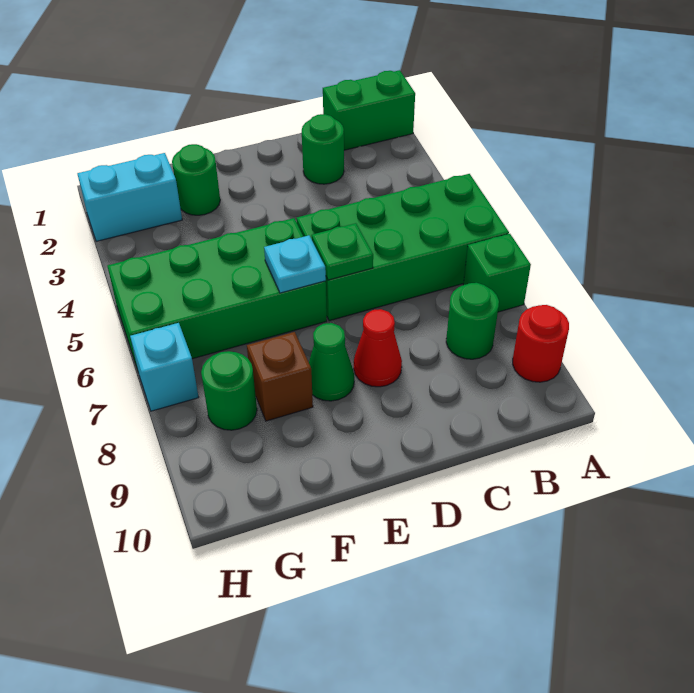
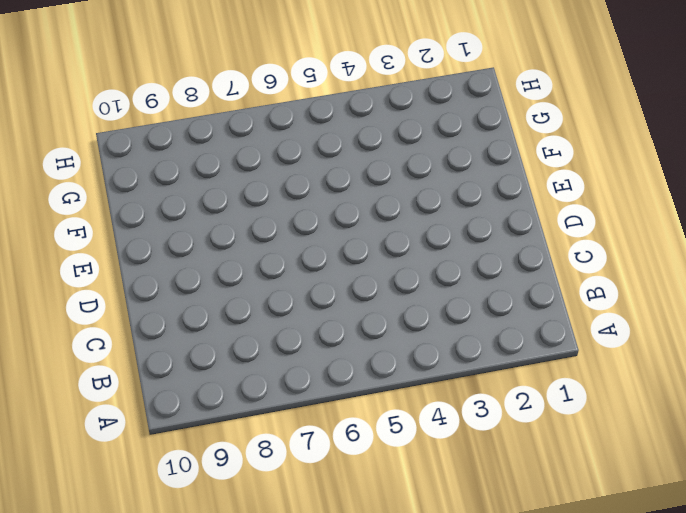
none -> green brick A1:B1 level 1
none -> green brick A5:D6 level 1
none -> green brick A7 level 1

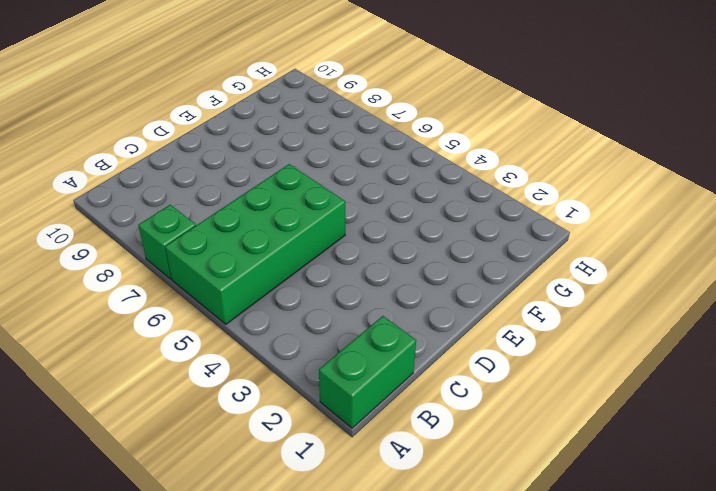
none -> red round brick A9 level 1
none -> green round brick B8 level 1
none -> green round brick C2 level 1

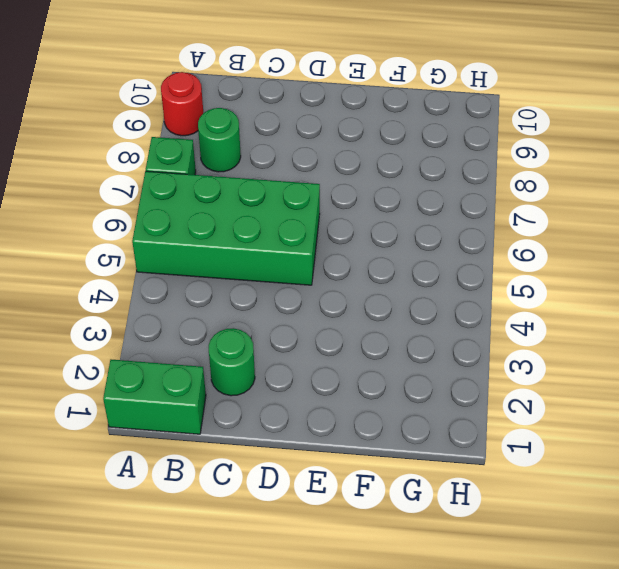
none -> red cone D8 level 1
none -> green brick E5:H6 level 1
none -> green cone E8 level 1

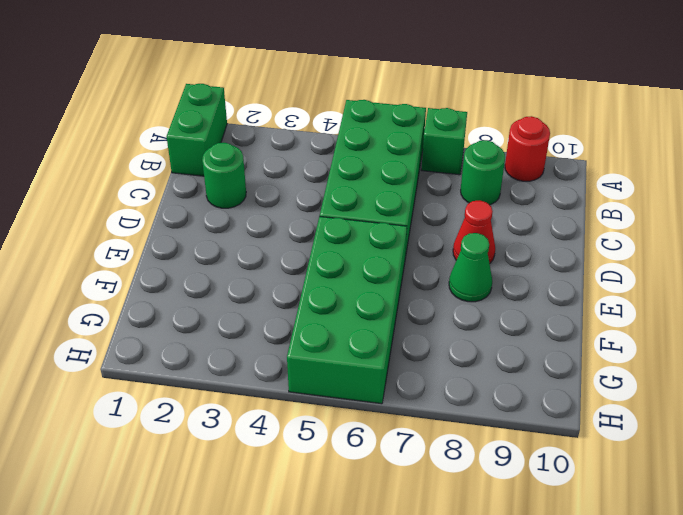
none -> green round brick F2 level 1
none -> brown brick F8 level 1
none -> cyan brick G2:H2 level 1

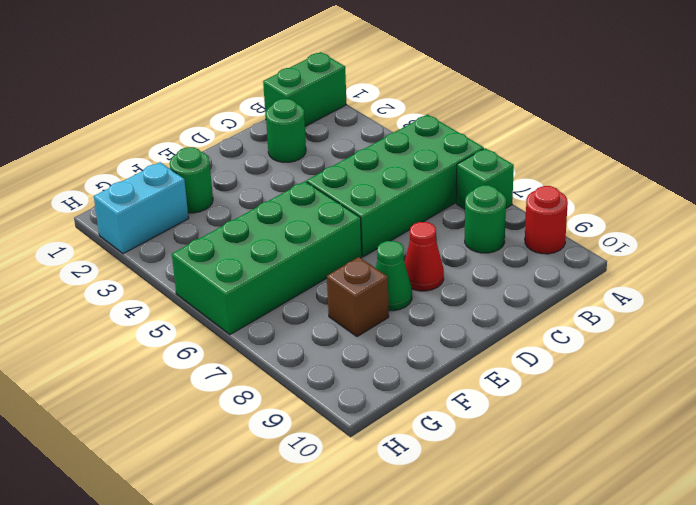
none -> green round brick G8 level 1
none -> cyan brick H7 level 1
none -> green plate D6 level 2

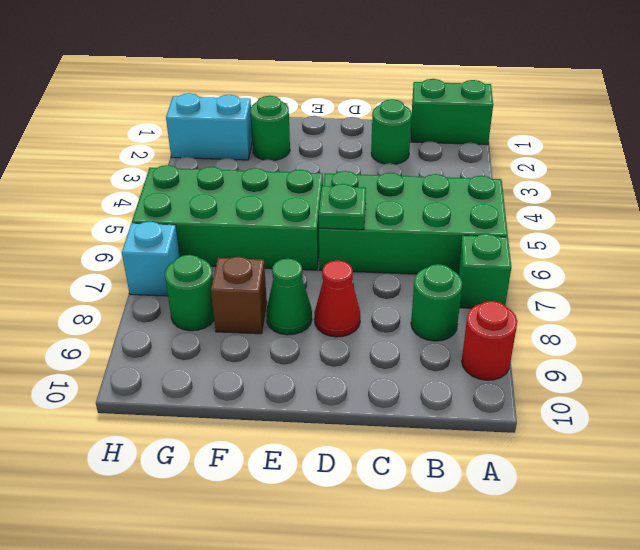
none -> cyan plate E6 level 2

